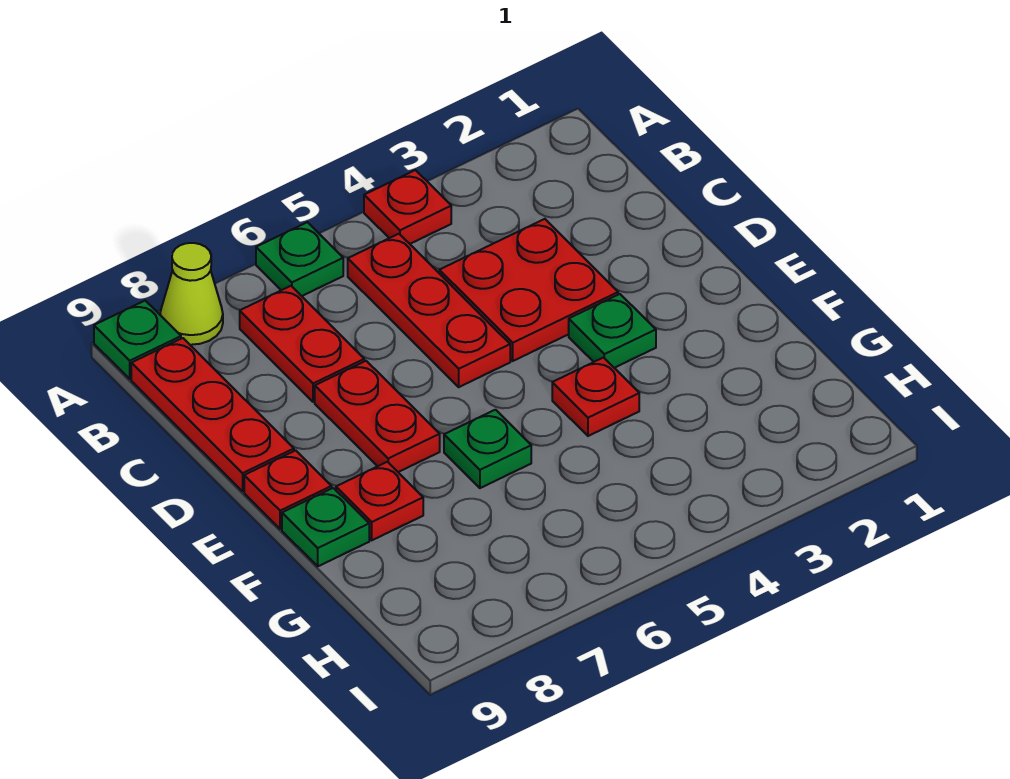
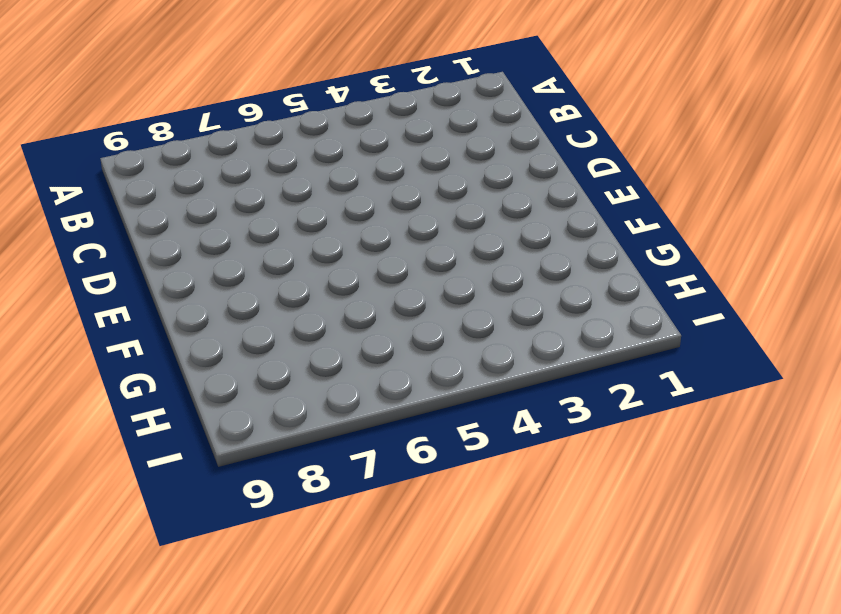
none -> red plate A4 level 1
none -> green plate A6 level 1
none -> lime cone A8 level 1

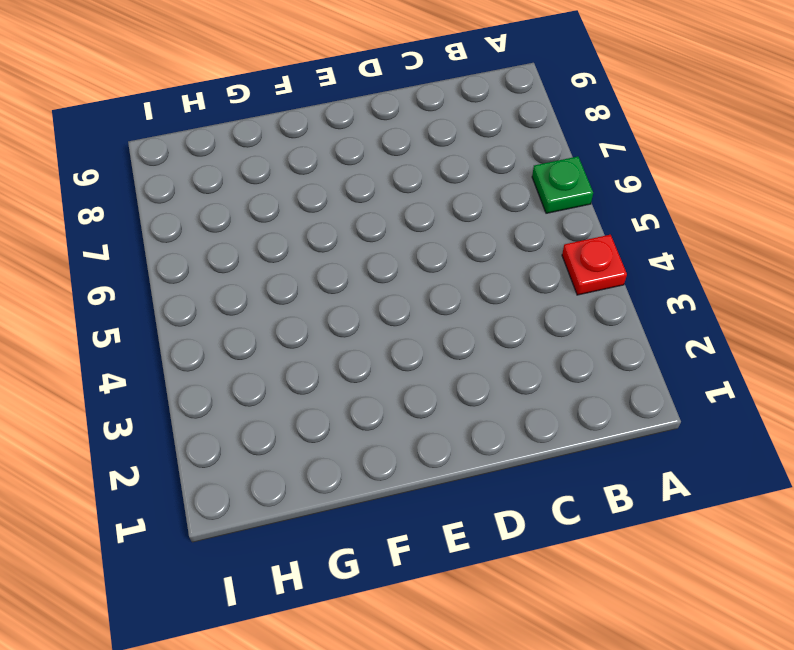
none -> lime cone A8 level 1
none -> green plate A9 level 1
none -> red plate B5:D5 level 1

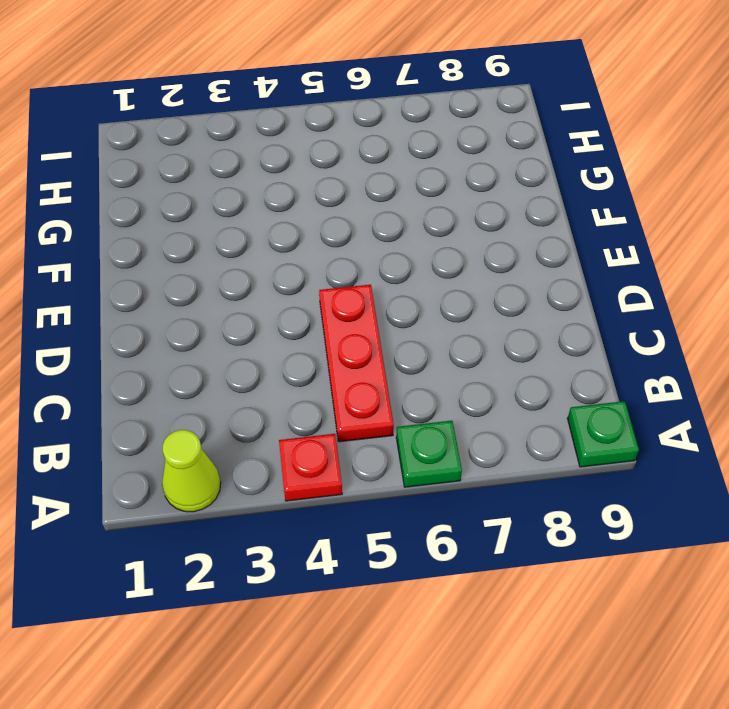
lime cone A2 level 1 -> lime cone A8 level 1
none -> red plate B7:C7 level 1
none -> red plate B9:D9 level 1
none -> red plate C3:D4 level 1

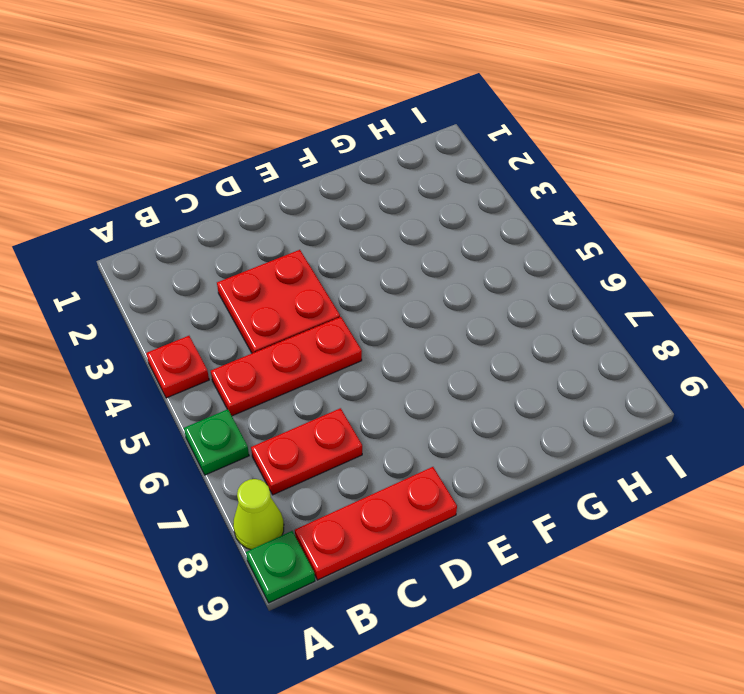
none -> red plate D7:E7 level 1
none -> green plate E3 level 1
none -> red plate E9 level 1

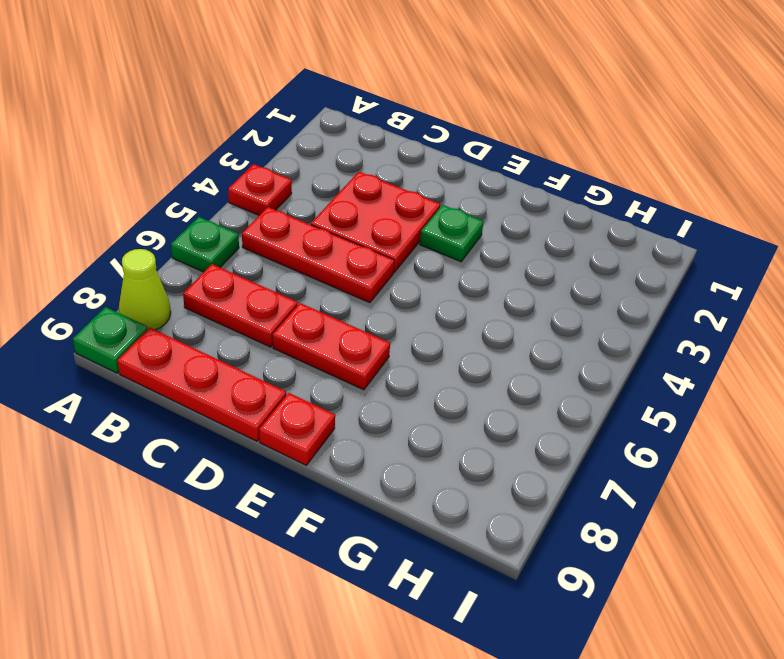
none -> red plate F4 level 1
none -> green plate F6 level 1
none -> red plate F8 level 1

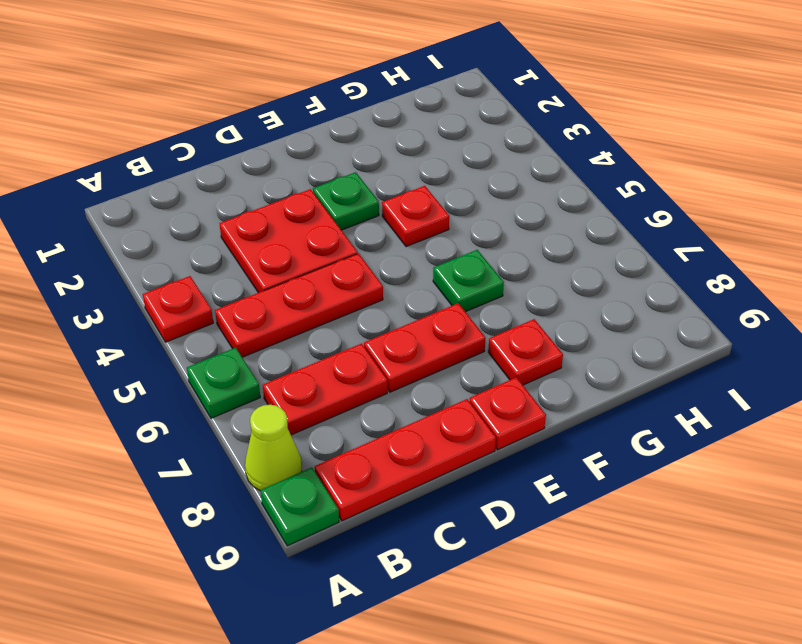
none -> green plate F9 level 1

